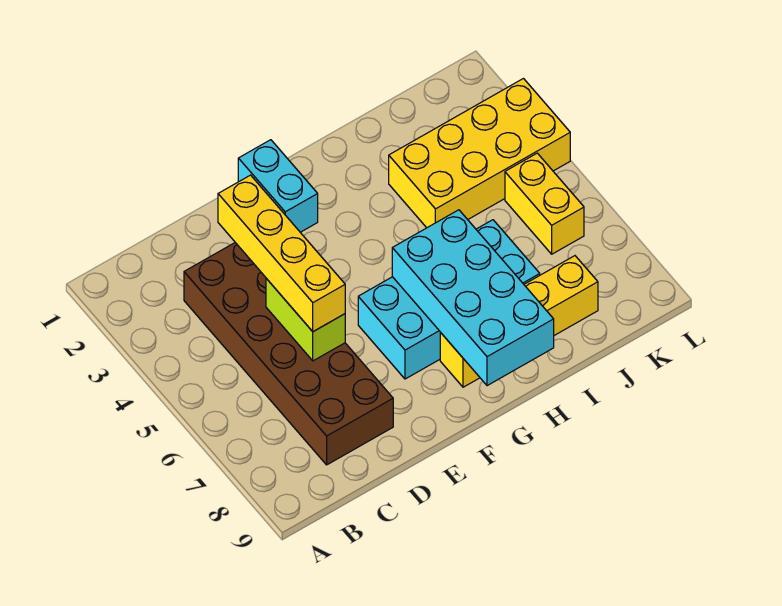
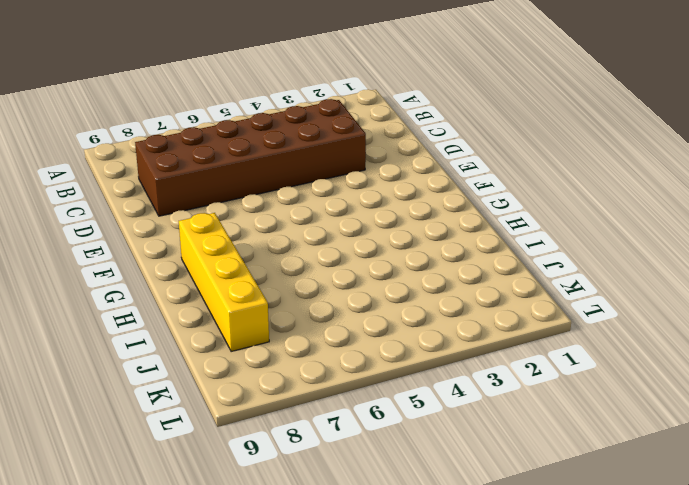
none -> cyan brick F1:F2 level 1
none -> cyan brick F6:I7 level 1

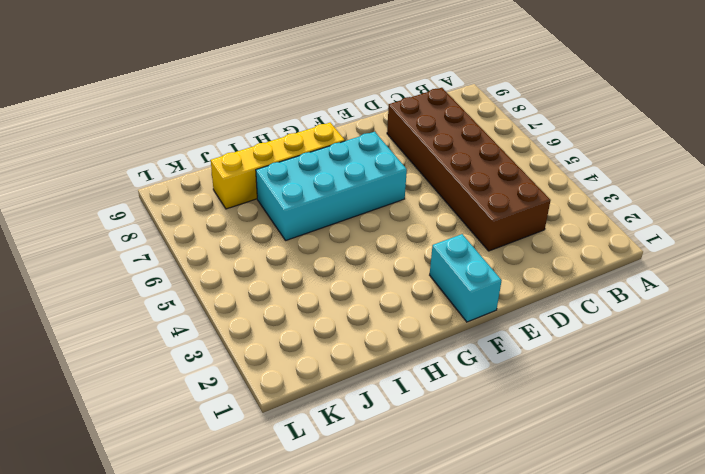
none -> yellow brick I3:L4 level 1
none -> yellow brick K5:K6 level 1

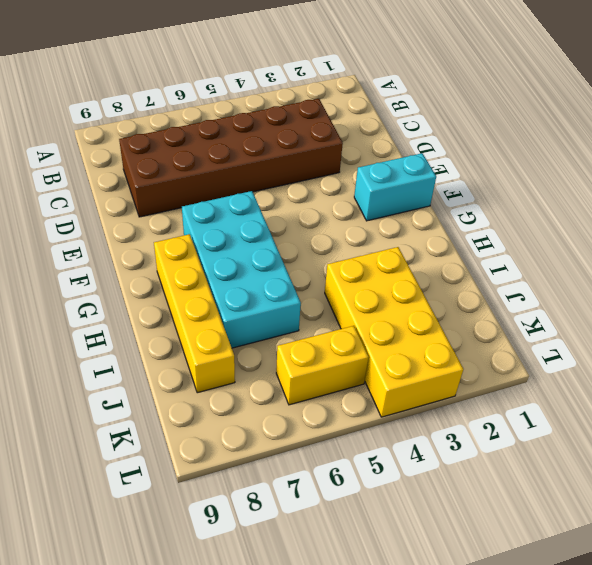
none -> lime brick D5:D6 level 2
none -> cyan brick G6:H9 level 2

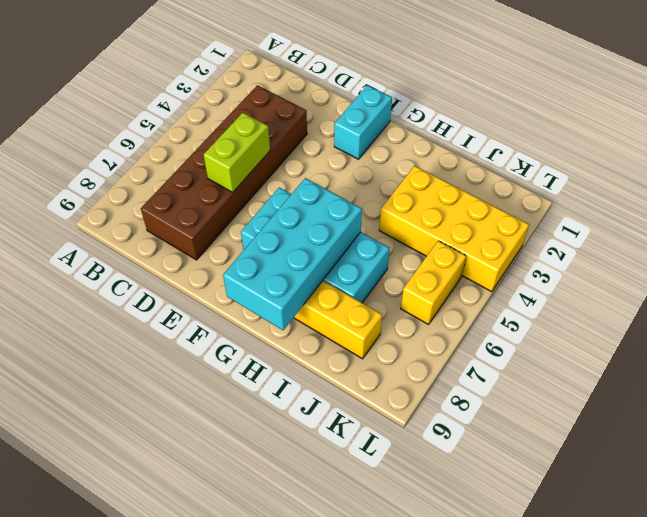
none -> yellow brick D3:D6 level 3

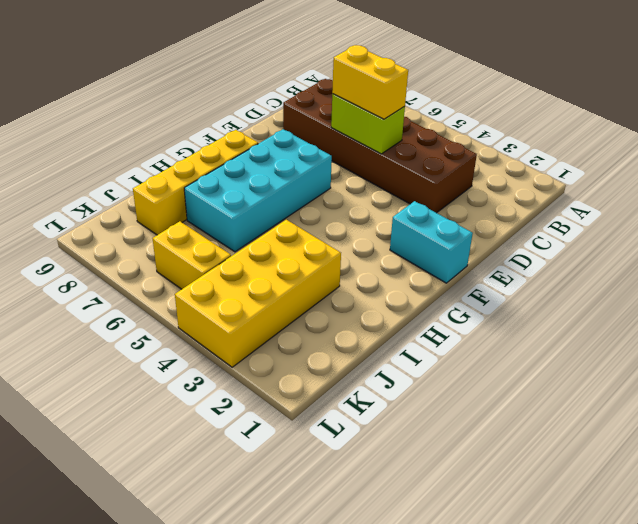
yellow brick D5:D6 level 3 -> yellow brick D3:D6 level 3
none -> cyan brick G6:H9 level 2

